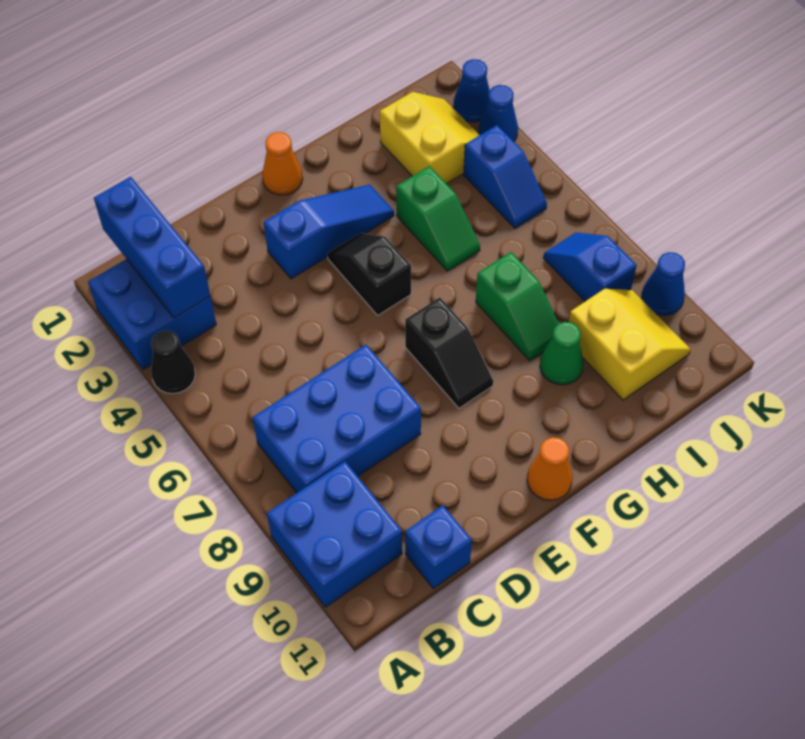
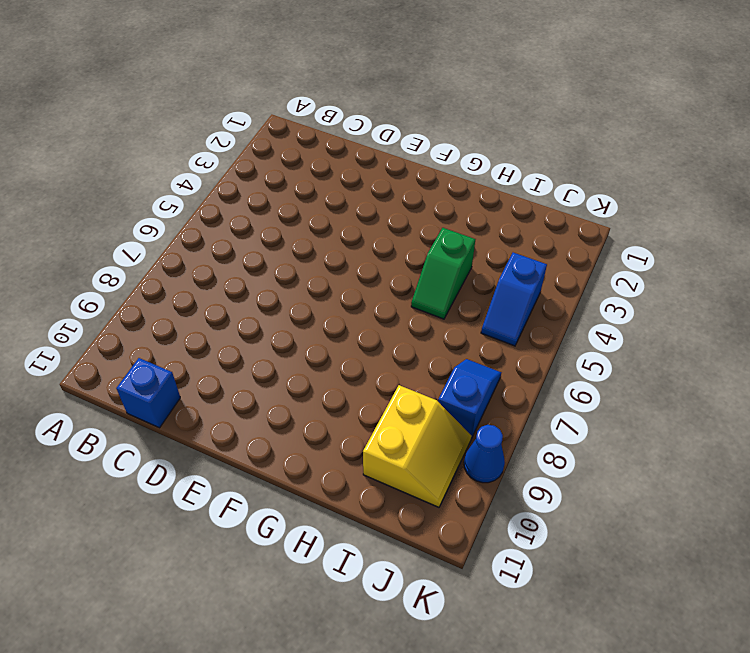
none -> blue brick A2:B3 level 1
none -> black cone A4 level 1
none -> blue brick A9:B10 level 1

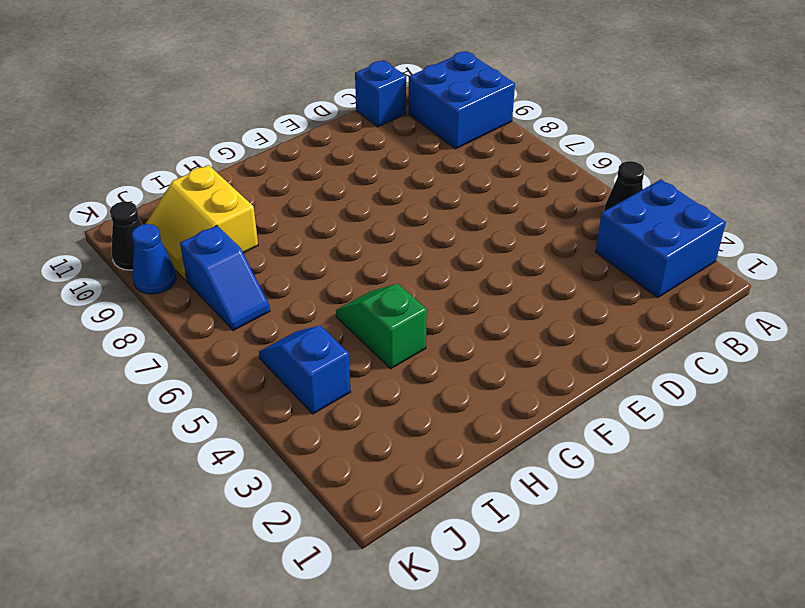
black cone K10 level 1 -> none
none -> blue brick B7:D8 level 1
none -> blue slope E3:G3 level 1 top E
none -> orange cone F1 level 1

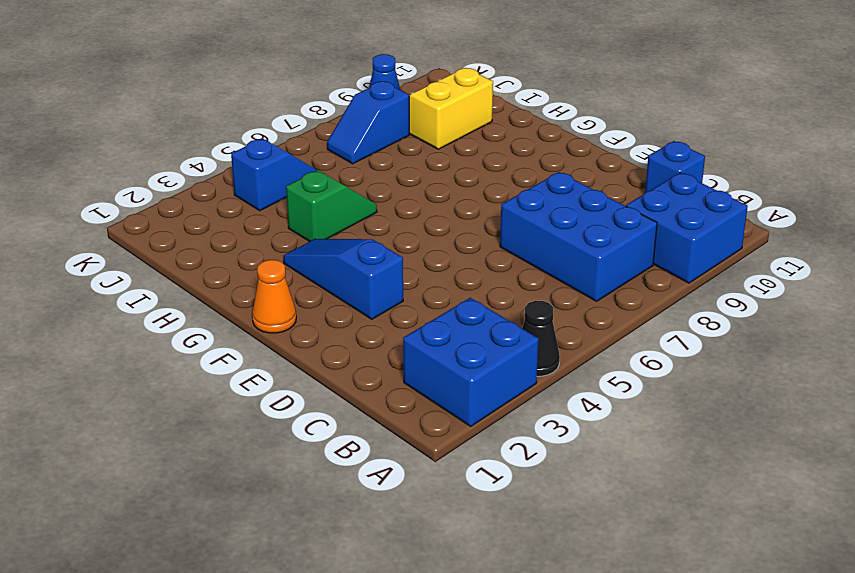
none -> black slope F4:F5 level 1 top 5
none -> black slope F7:F8 level 1 top 7
none -> orange cone F11 level 1

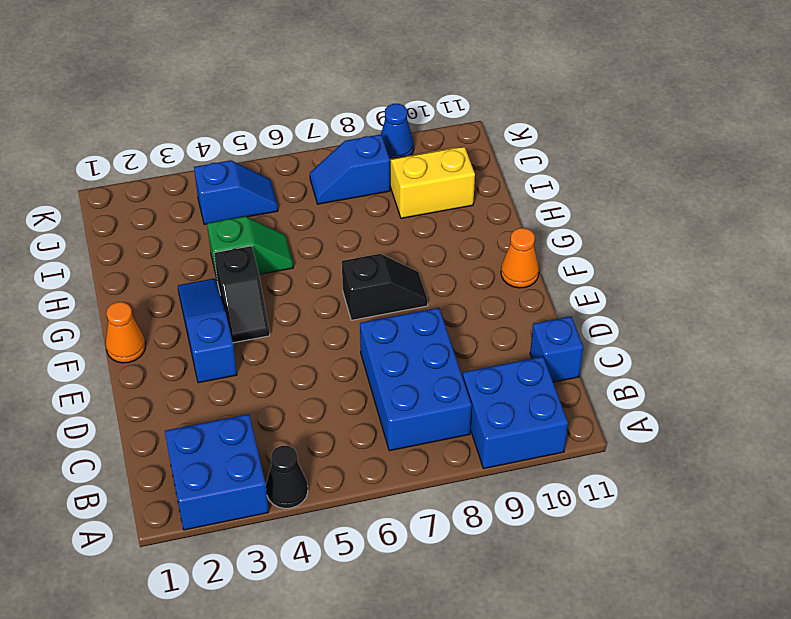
black slope F4:G4 level 1 top G -> black slope F4:F5 level 1 top 5
none -> green slope H7:H8 level 1 top 7
none -> green cone H9 level 1
none -> yellow slope I2:J3 level 1 top I

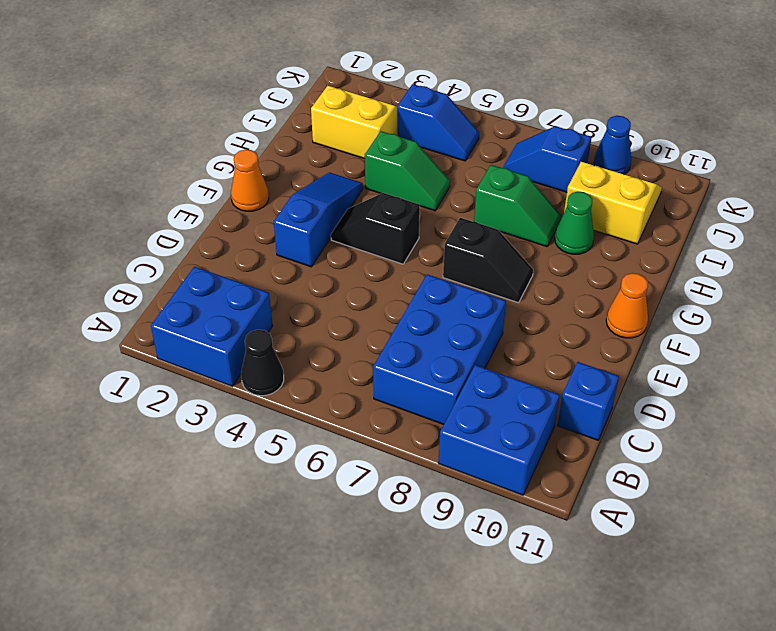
none -> blue cone K2 level 1
none -> blue cone K3 level 1
none -> blue brick B1:B3 level 2

